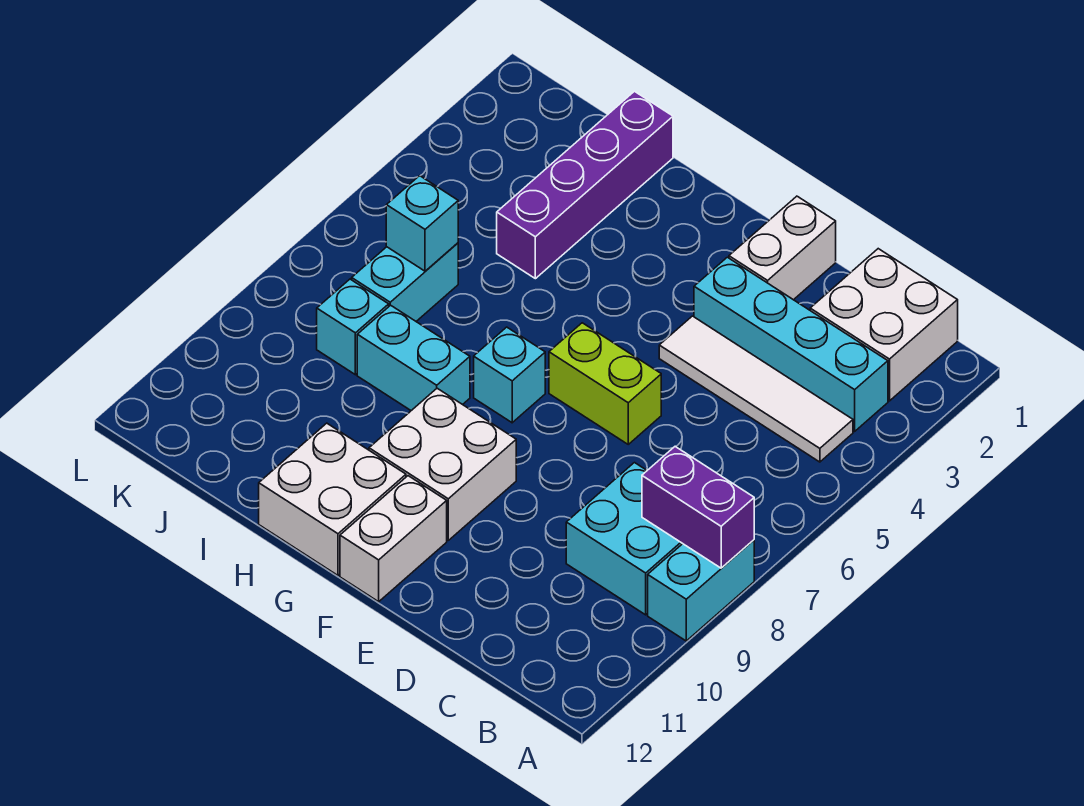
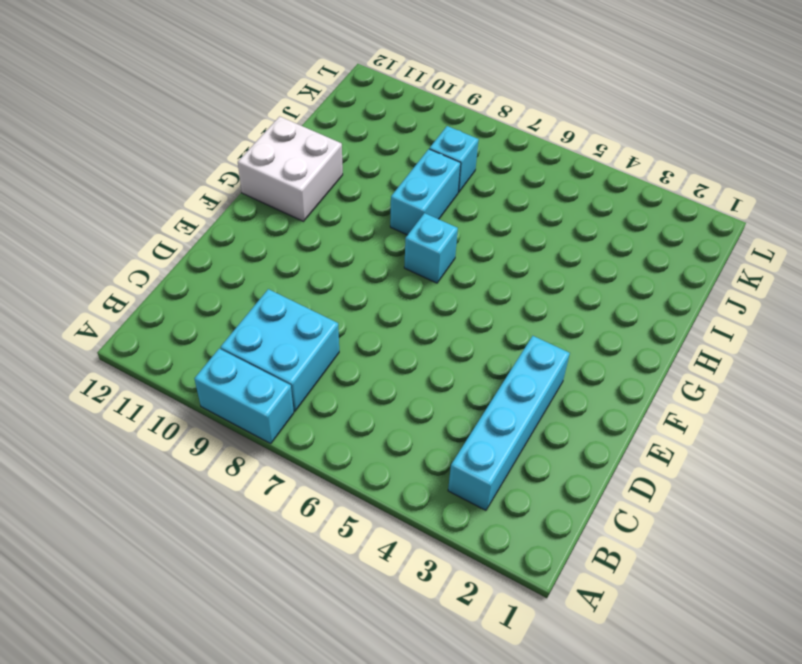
none -> white brick B1:C2 level 1
none -> white tile B4:E4 level 1
none -> white brick E1:E2 level 1

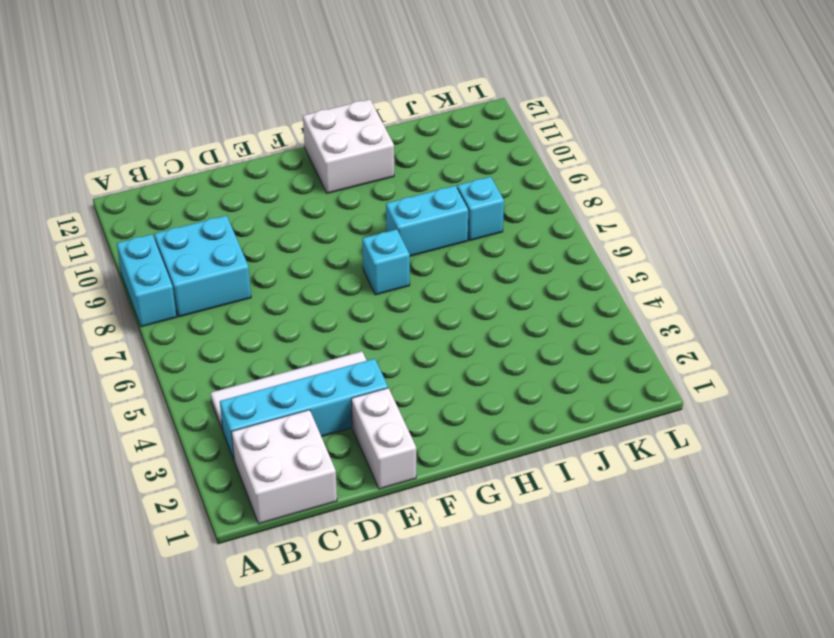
none -> lime brick E6:F6 level 1
none -> white brick F9:G10 level 1
none -> white brick F11:F12 level 1

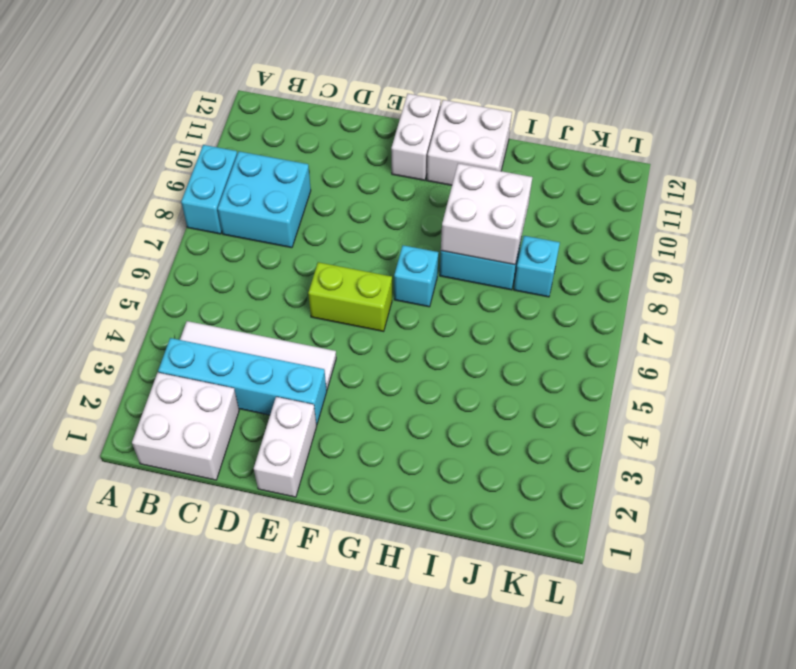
white brick H8:I9 level 2 -> white brick F9:G10 level 1
none -> purple brick I1:I4 level 1
none -> cyan brick J6:J7 level 1
none -> purple brick A8:B8 level 2

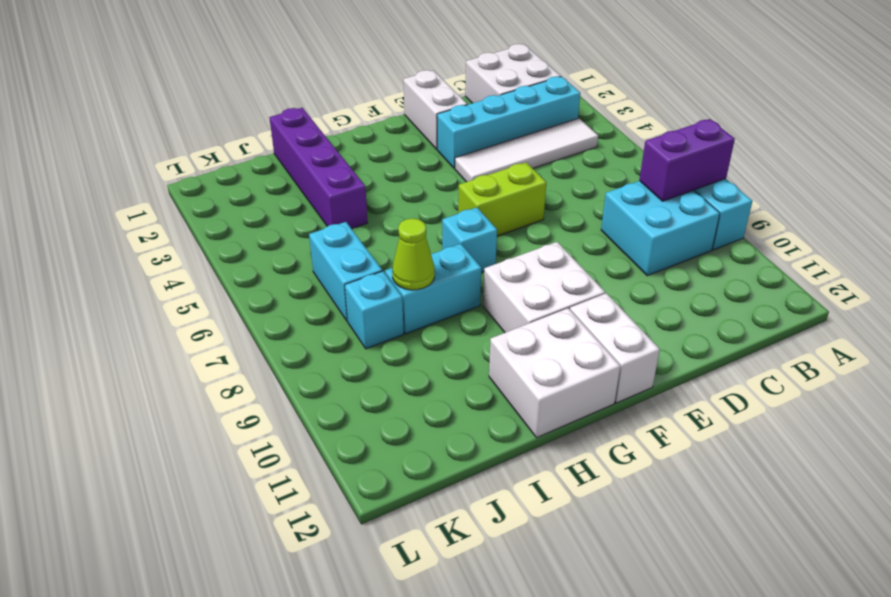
lime cone I8 level 2 -> none
none -> cyan brick J6 level 2

